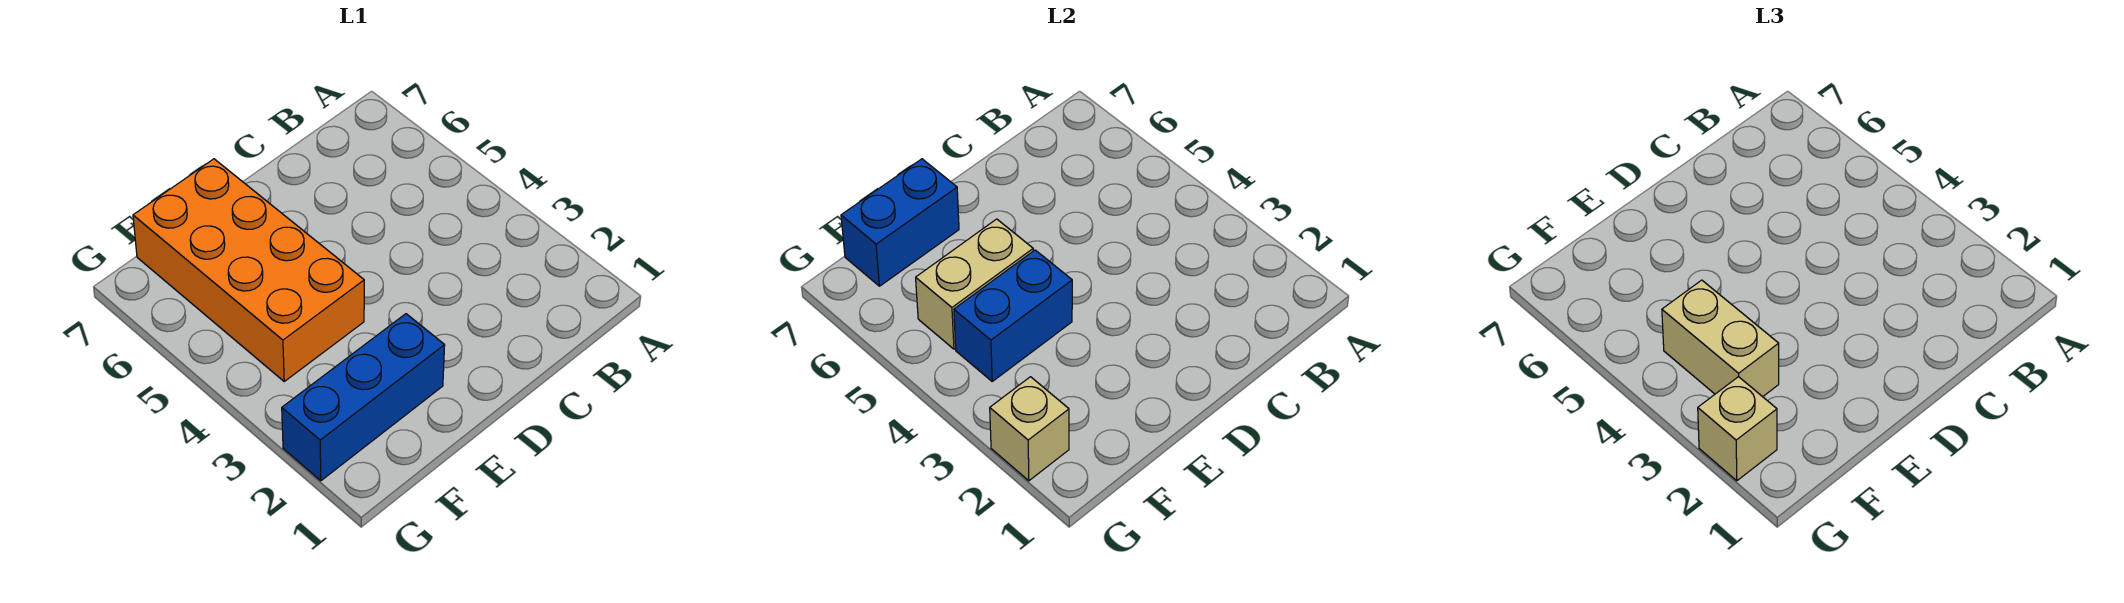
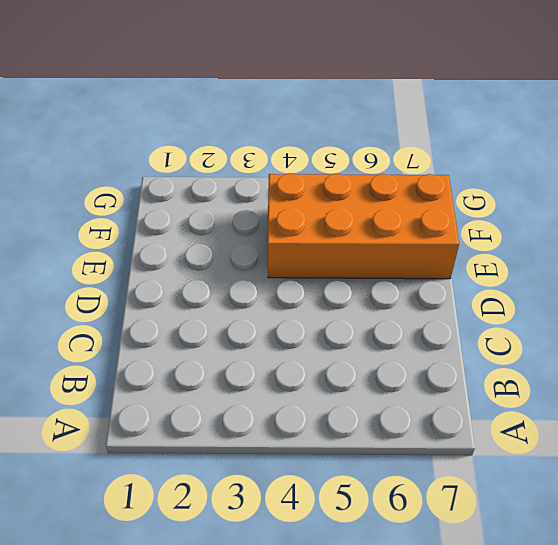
none -> blue brick E2:G2 level 1
none -> blue brick E4:F4 level 2

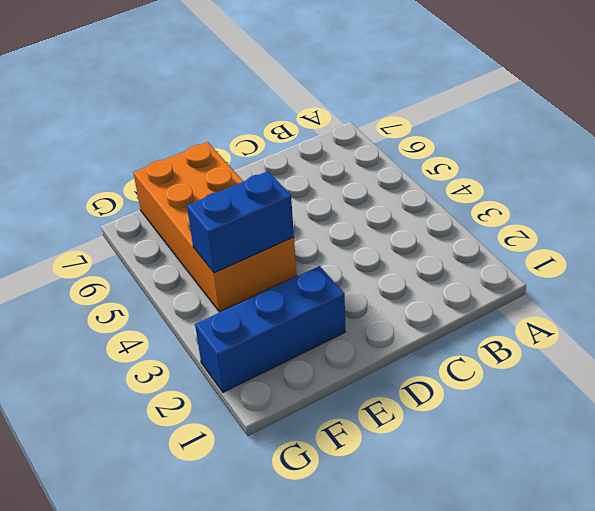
none -> tan brick E5:F5 level 2
none -> blue brick E7:F7 level 2

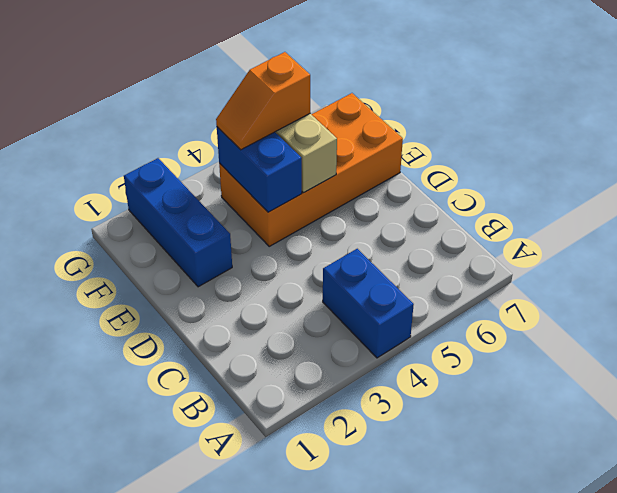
blue brick A4:B4 level 1 -> blue brick E7:F7 level 2
orange slope F4:F5 level 3 top 5 -> tan brick F3:F4 level 3
none -> tan brick G2 level 2
none -> tan brick G2 level 3

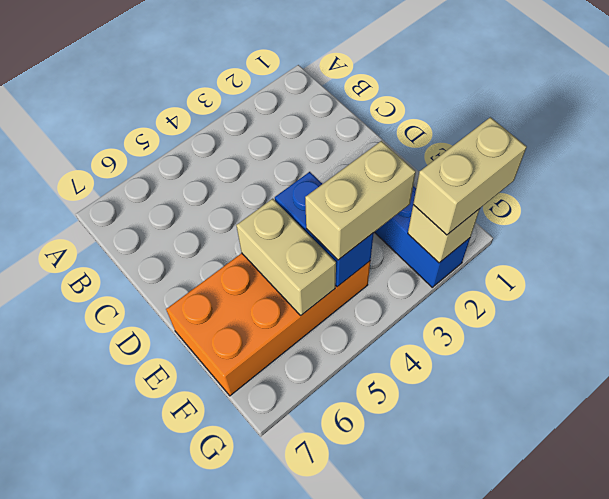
tan brick G1:G2 level 3 -> tan brick G2 level 3
none -> blue brick E7:F7 level 2

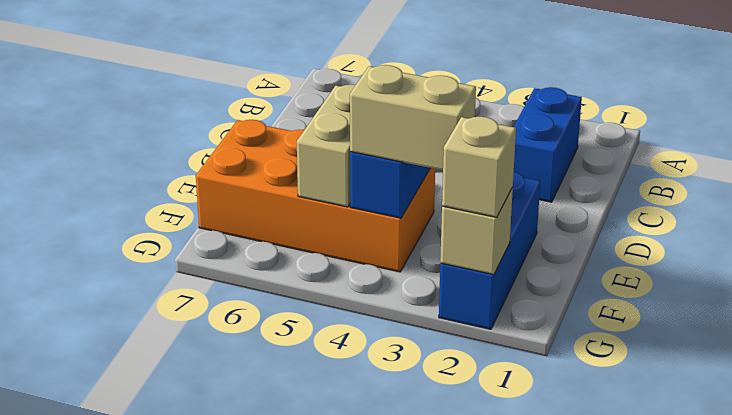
blue brick B2:C2 level 1 -> blue brick E7:F7 level 2

